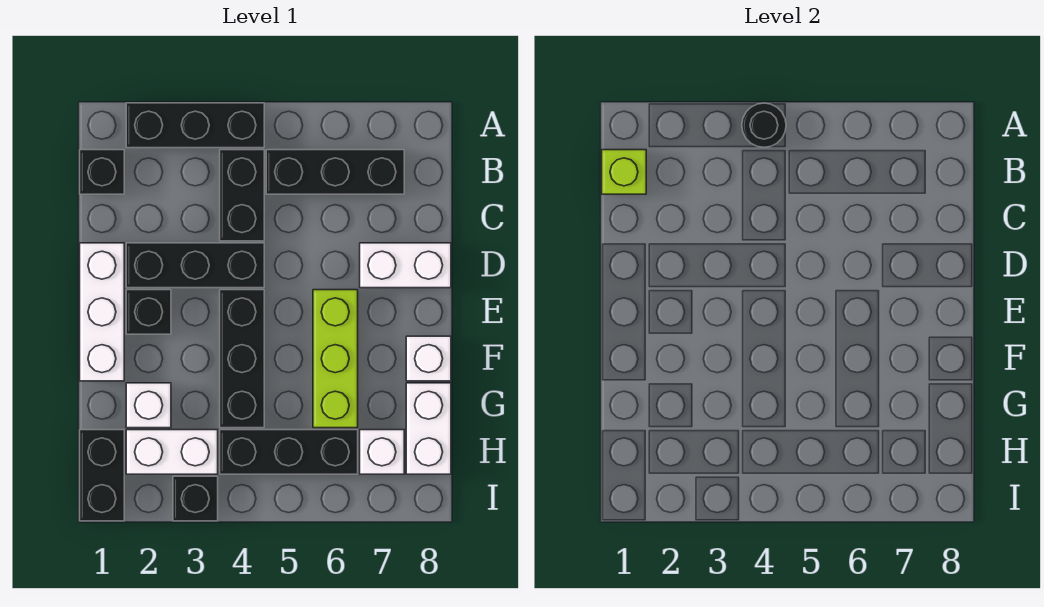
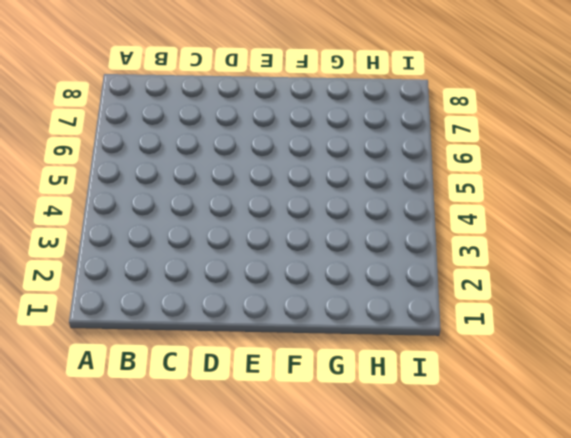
none -> black brick A2:A4 level 1
none -> black brick B1 level 1
none -> black brick B4:C4 level 1

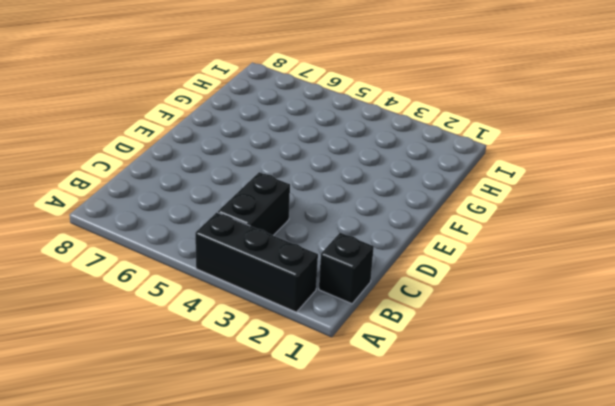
none -> black brick B5:B7 level 1
none -> white brick D1:F1 level 1
none -> black brick D2:D4 level 1

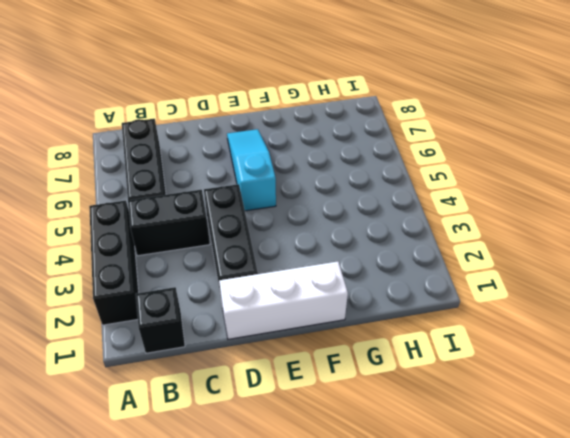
cyan slope E5:E7 level 1 top 5 -> lime brick E6:G6 level 1
none -> white brick D7:D8 level 1
none -> black brick E2 level 1
none -> black brick E4:G4 level 1

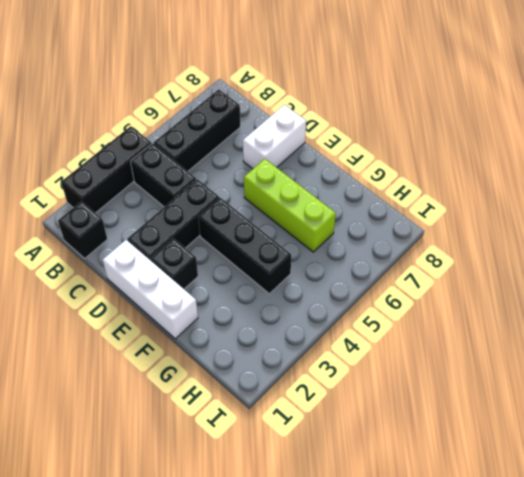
none -> white brick F8 level 1
none -> white brick G2 level 1
none -> white brick G8:H8 level 1

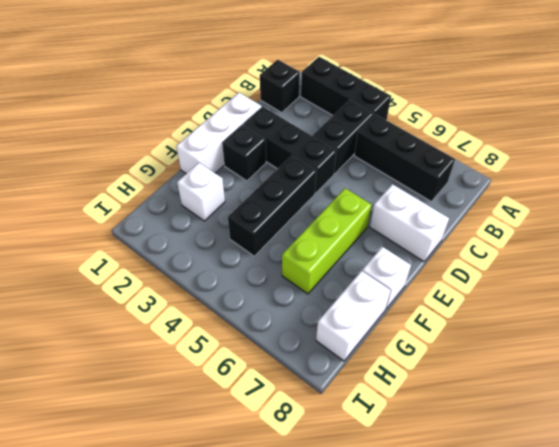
none -> black brick H1:I1 level 1
none -> white brick H2:H3 level 1
none -> black brick H4:H6 level 1

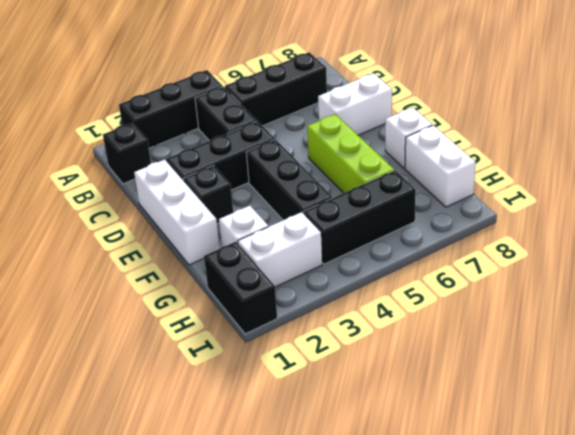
none -> white brick H7 level 1
none -> black brick I3 level 1
none -> black round brick A4 level 2

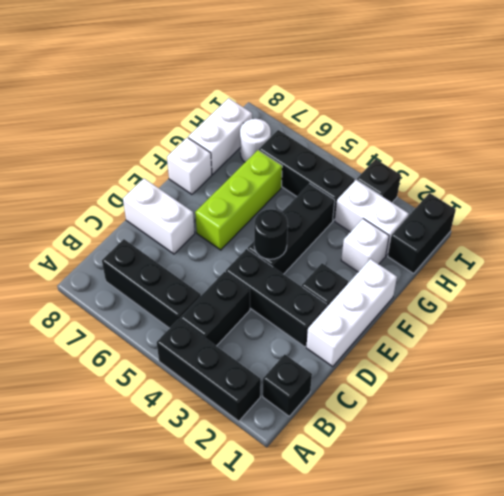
black round brick E4 level 2 -> black round brick A4 level 2
white round brick H7 level 1 -> white brick H7 level 1
none -> lime brick B1 level 2

